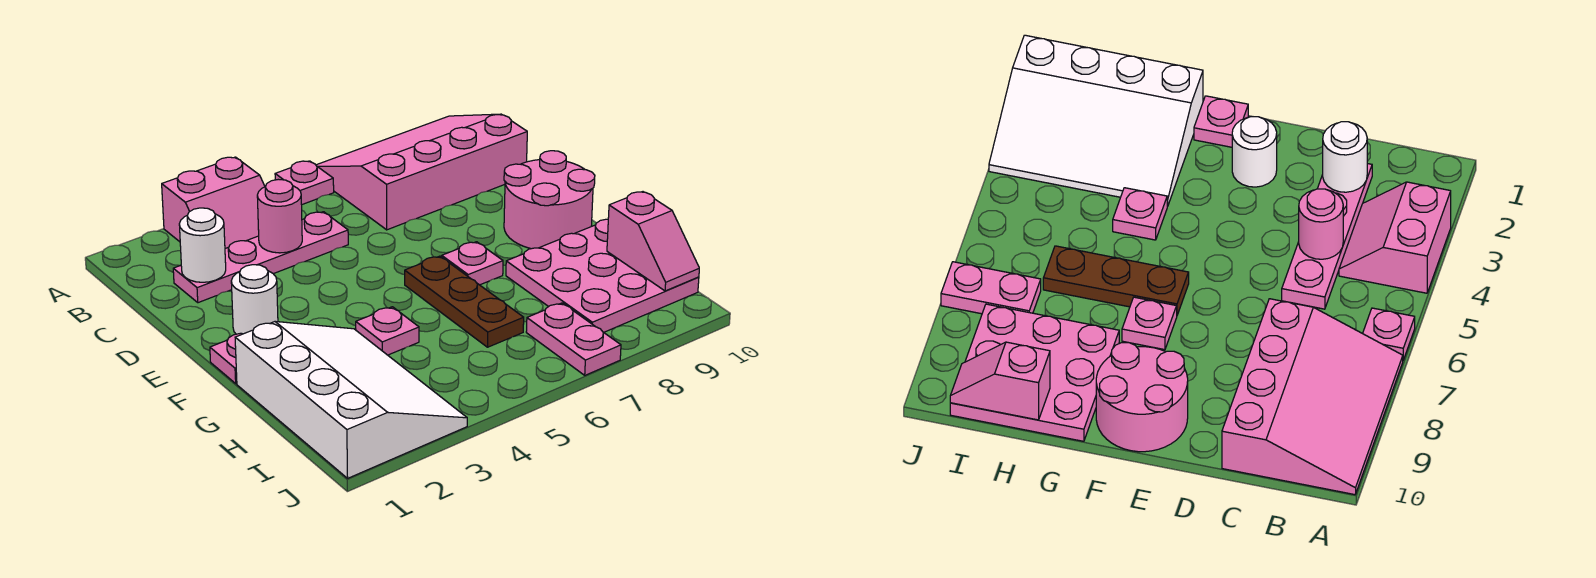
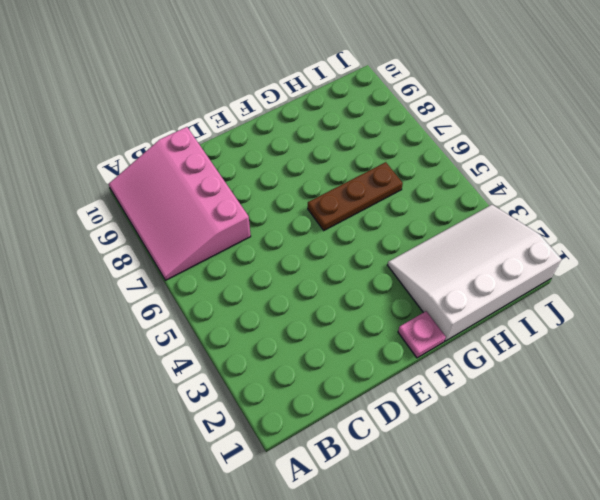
none -> pink slope A3:B4 level 1 top A
none -> pink plate A6 level 1
none -> pink plate C2:C5 level 1

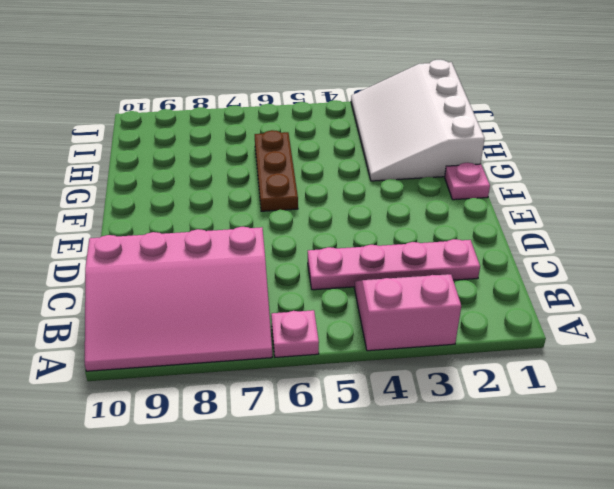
none -> white round brick E2 level 1
none -> pink round brick E9:F10 level 1
none -> pink plate F7 level 1

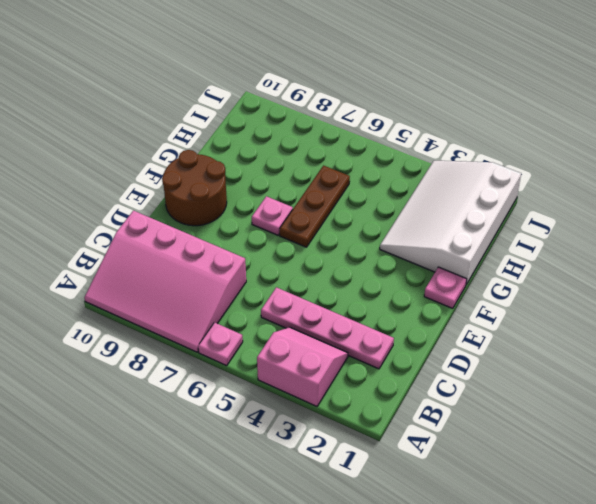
brown round brick E9:F10 level 1 -> pink round brick E9:F10 level 1
none -> white round brick E2 level 1
none -> pink plate G4 level 1
none -> pink plate G8:I10 level 1

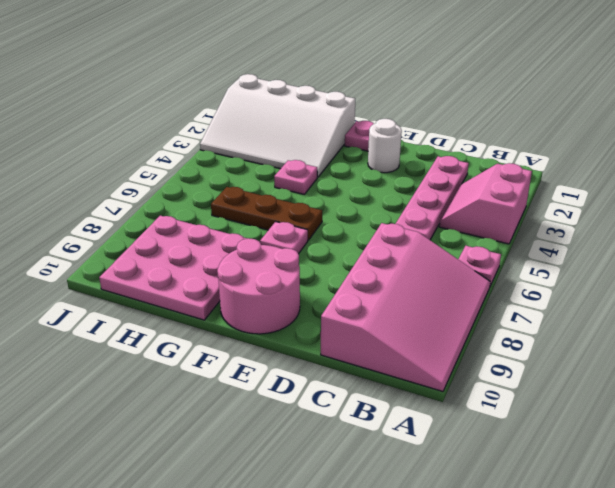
none -> pink plate I7:J7 level 1
none -> white round brick C2 level 2
none -> pink round brick C4 level 2

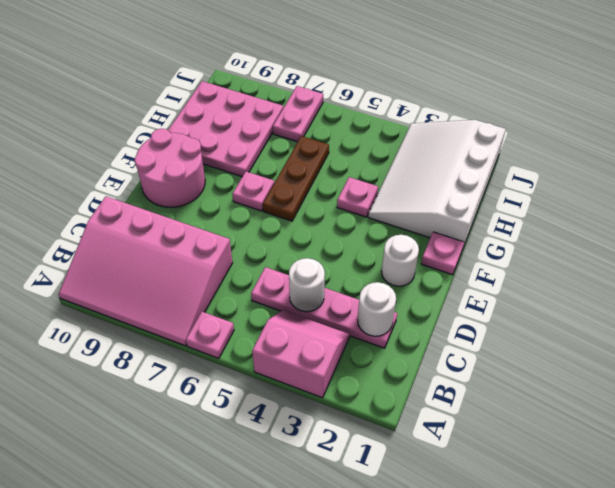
white round brick C4 level 2 -> pink round brick C4 level 2
none -> pink slope H10:I10 level 2 top H

